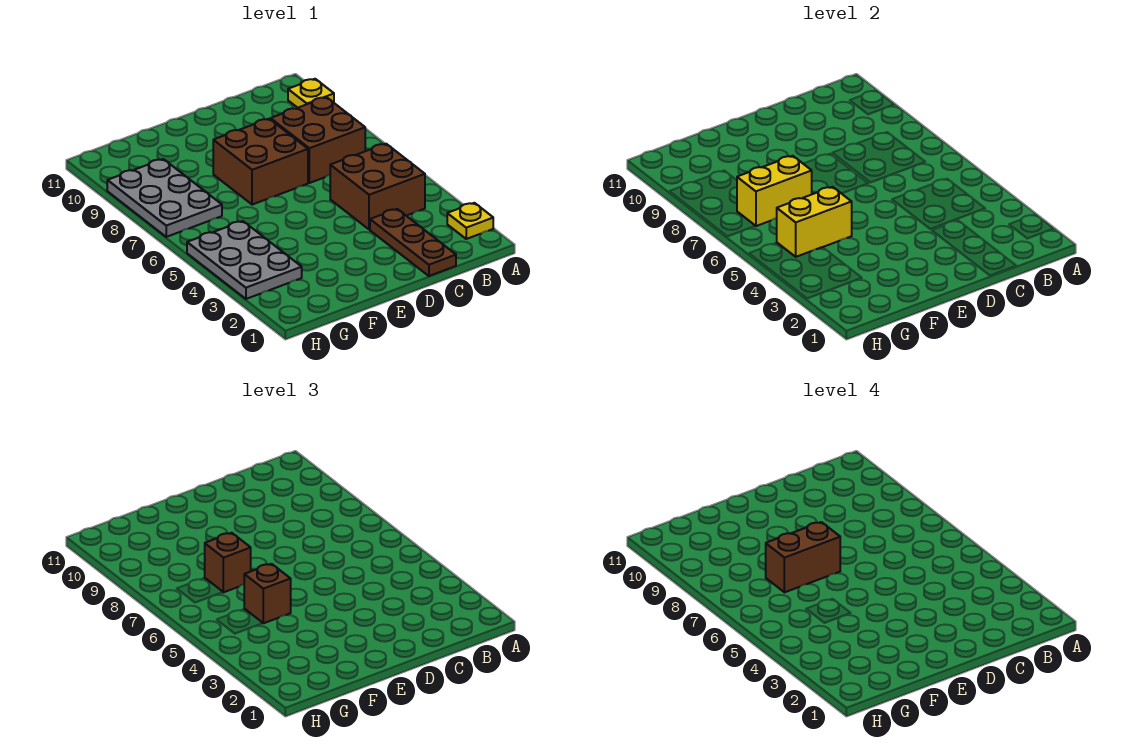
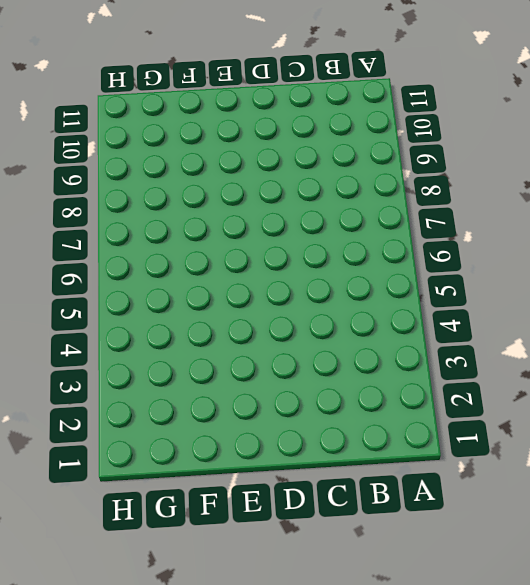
none -> yellow plate A2 level 1
none -> yellow plate A10 level 1
none -> brown brick B4:C5 level 1

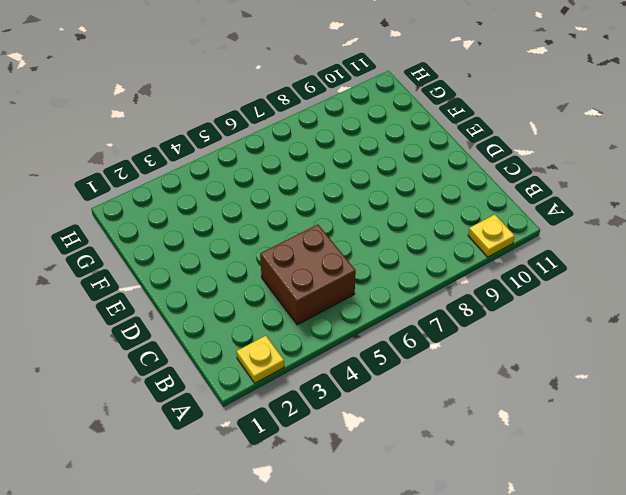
none -> brown brick B7:C8 level 1
none -> brown plate C1:C3 level 1
none -> brown brick D7:E8 level 1

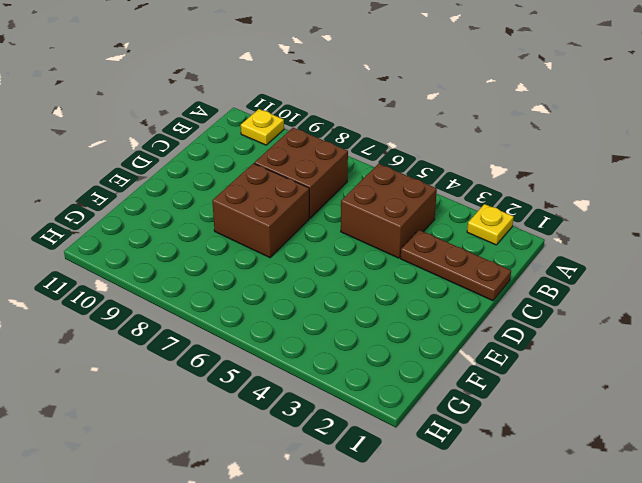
none -> grey plate G3:H5 level 1
none -> grey plate G7:H9 level 1
none -> yellow brick F5:G5 level 2

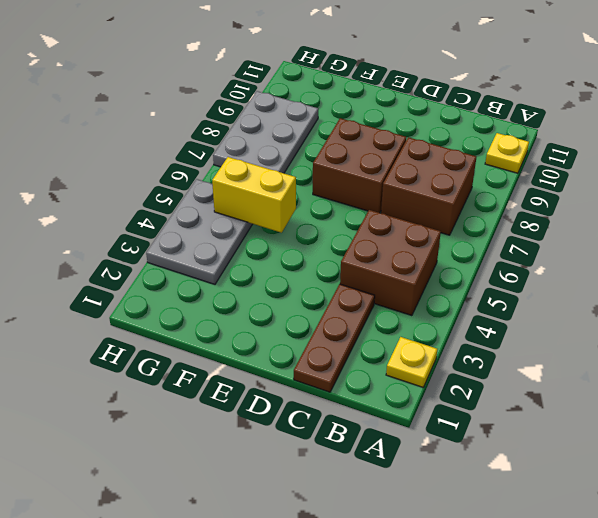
none -> yellow brick F7:G7 level 2
none -> brown brick F5 level 3
none -> brown brick F7 level 3

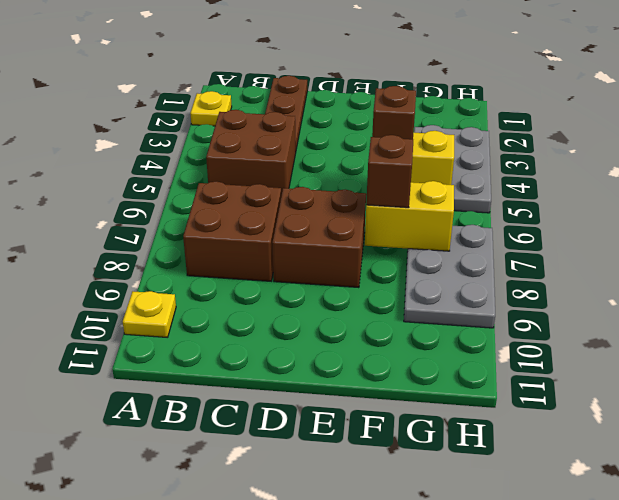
none -> brown brick E7:F7 level 4

